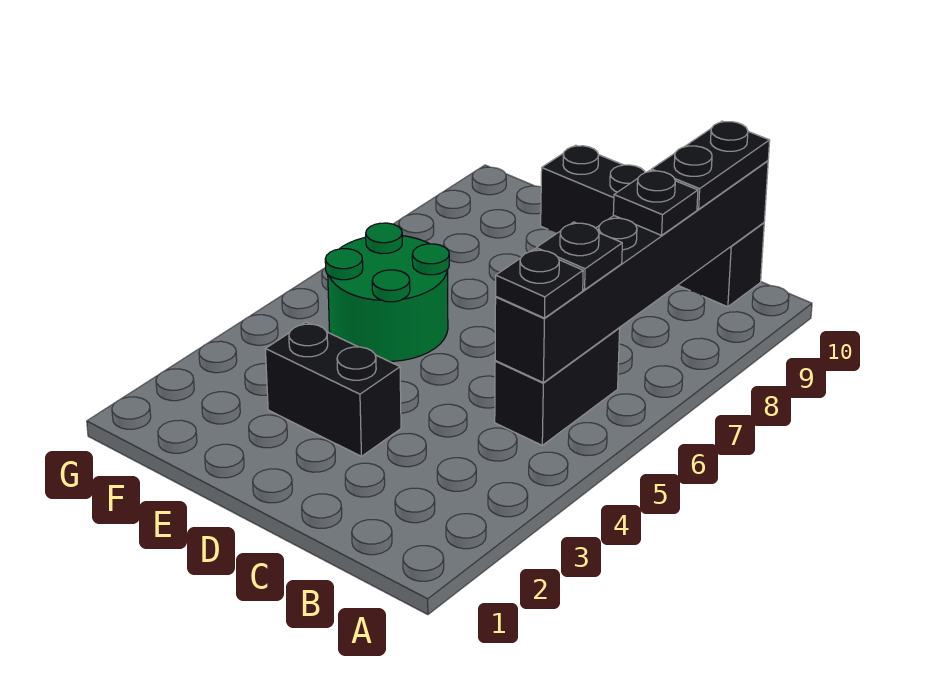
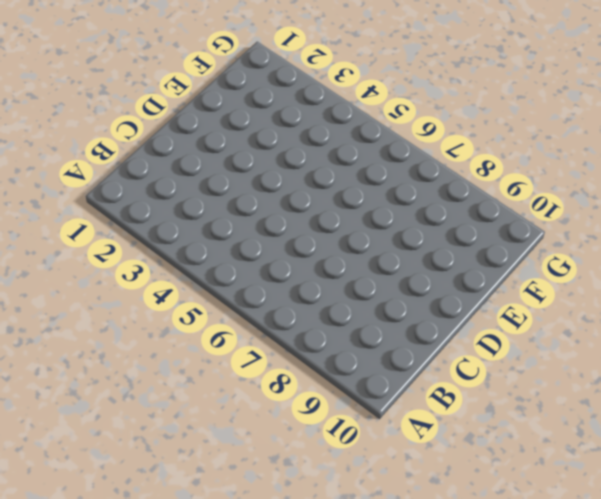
none -> black brick B5:B6 level 1
none -> black brick B10:E10 level 1

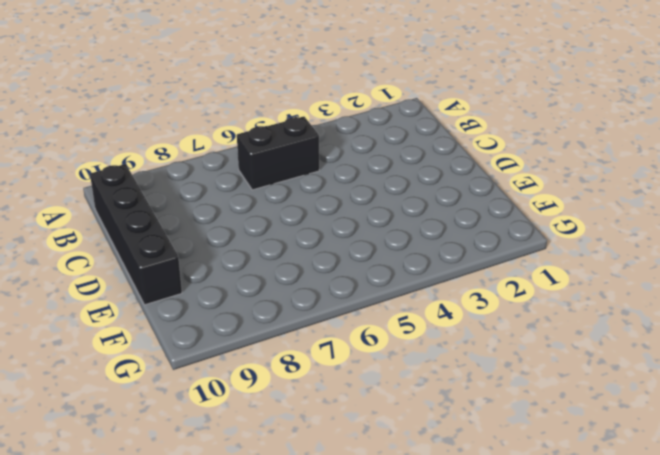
none -> black brick D3:E3 level 1
none -> green round brick E5:F6 level 1

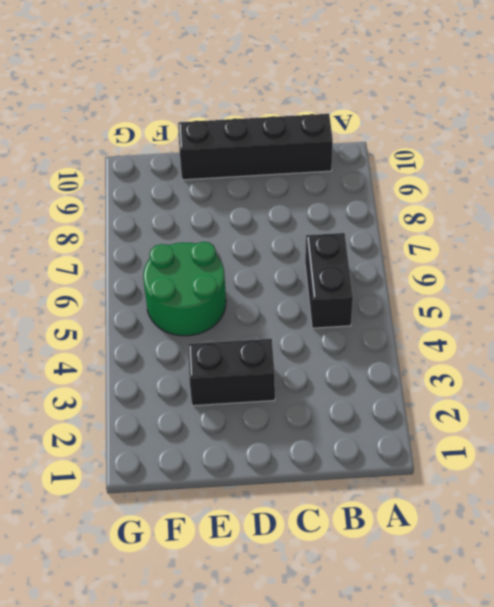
none -> black brick B5:B10 level 2
none -> black plate B5 level 3

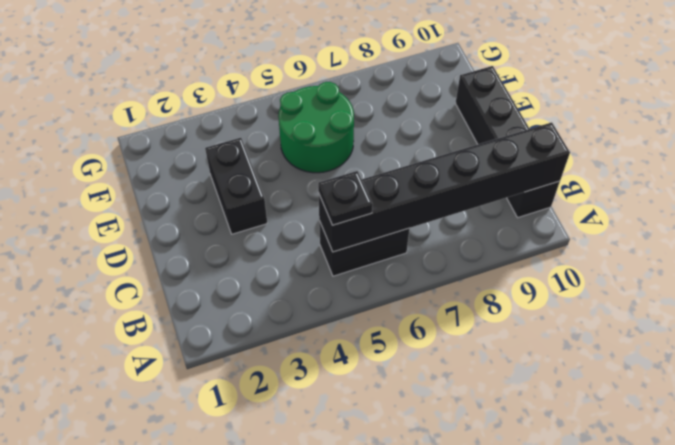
none -> black plate B6 level 3
none -> black plate B8 level 3

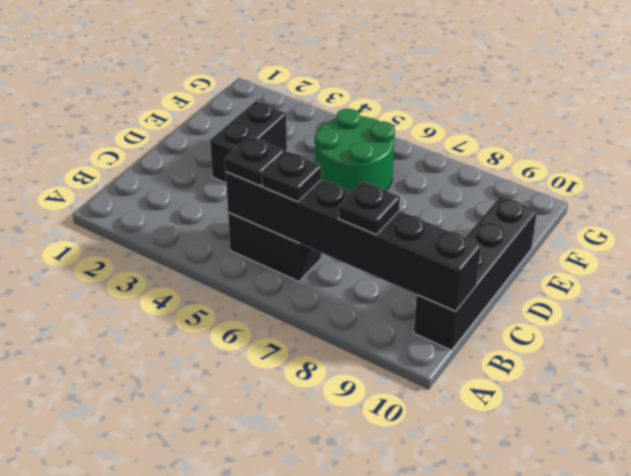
none -> black plate B9:B10 level 3

